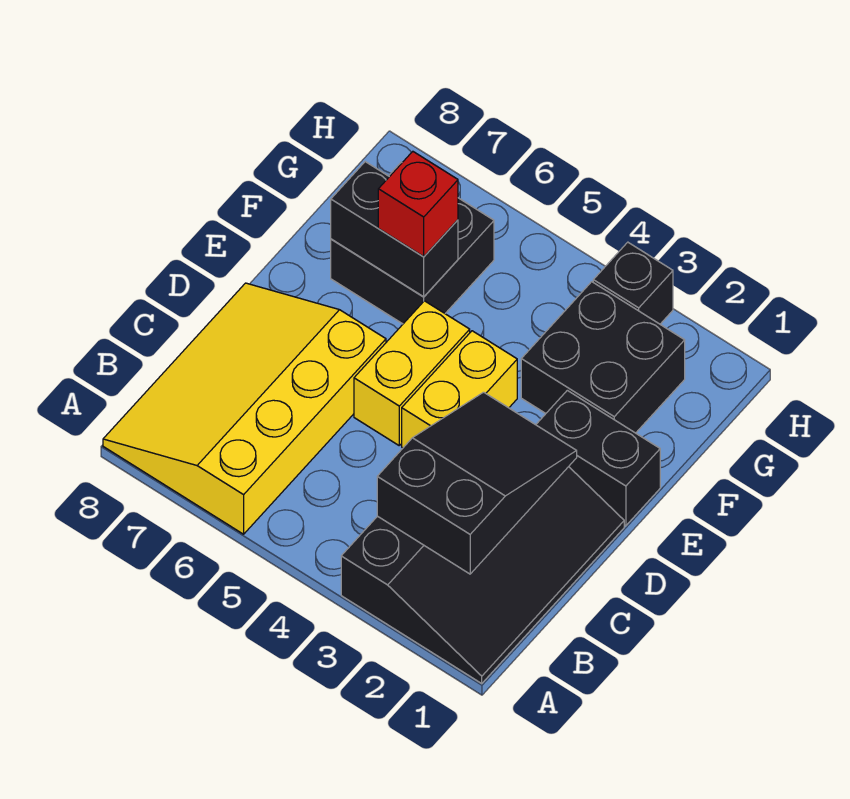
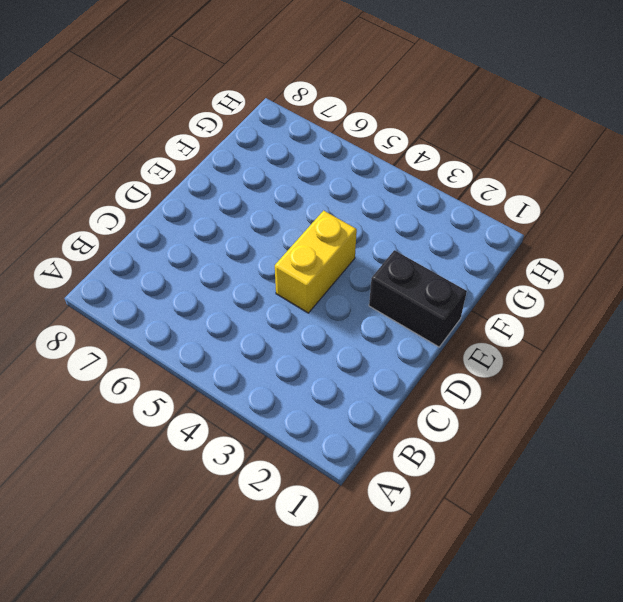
none -> black slope A1:D3 level 1 top 3
none -> yellow slope A6:D8 level 1 top 6

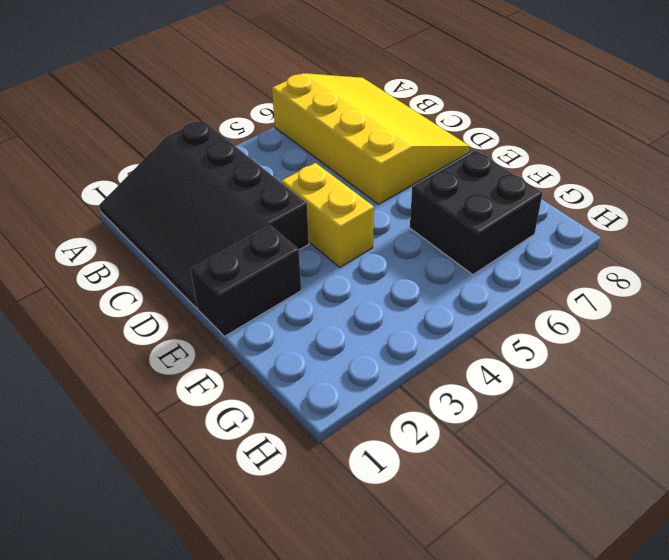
none -> yellow brick D5:E5 level 1
none -> black brick F2:G3 level 1

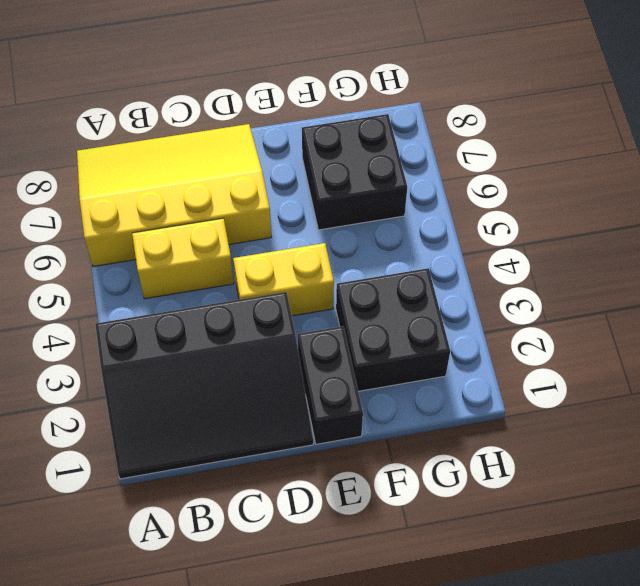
yellow brick B5:C5 level 1 -> yellow brick D5:E5 level 1
none -> black brick H3 level 1
none -> black slope B2:D3 level 2 top B

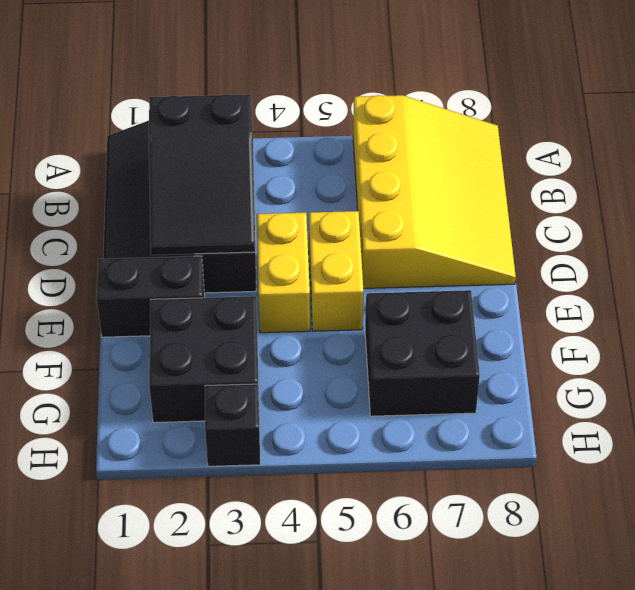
none -> black brick F6:F7 level 2
none -> red brick F6 level 3

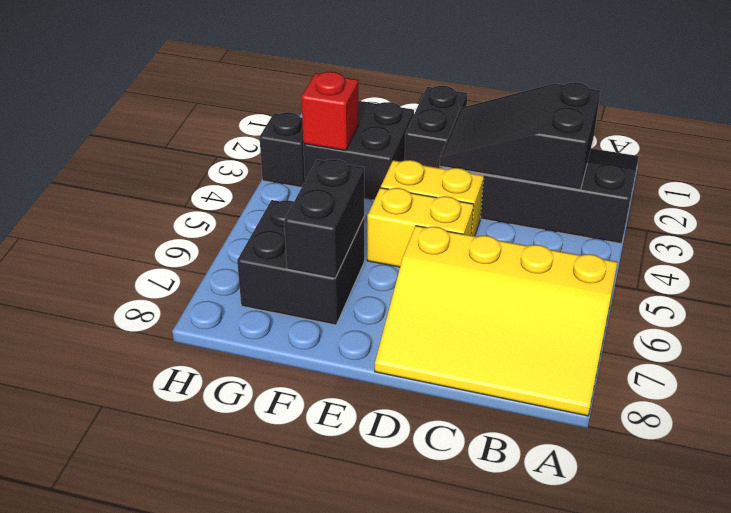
red brick G3 level 2 -> red brick F6 level 3

